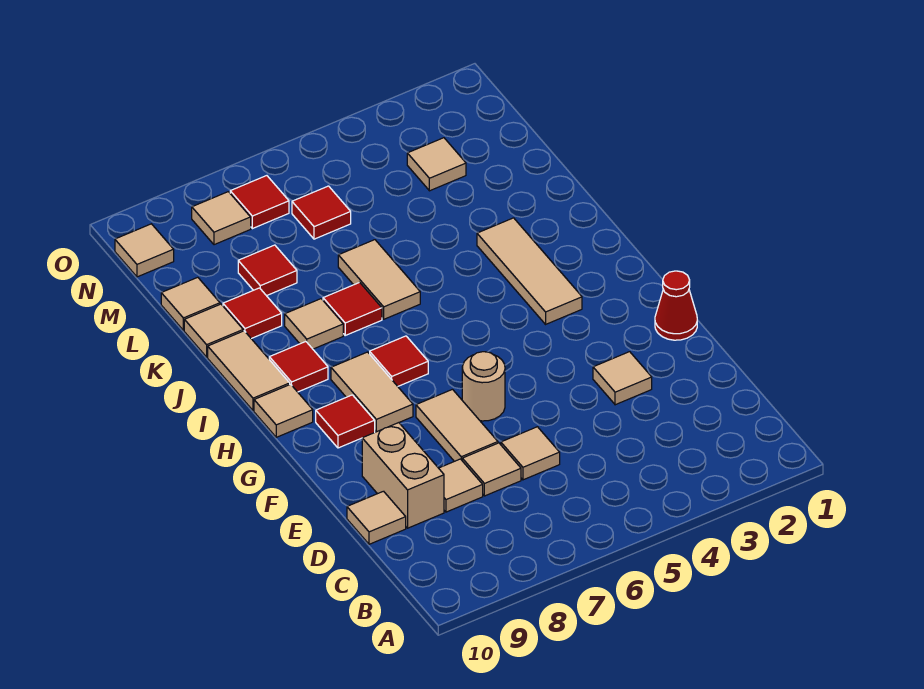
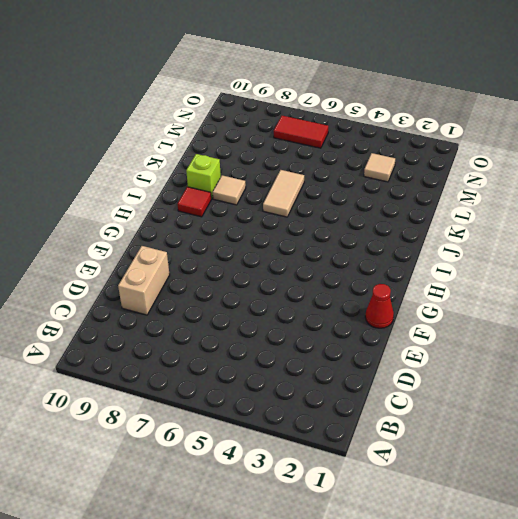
lime brick J9 level 1 -> none
red tile N6:N7 level 1 -> red tile N7 level 1
none -> tan tile D6 level 1
none -> tan tile D7 level 1
none -> tan tile D8 level 1

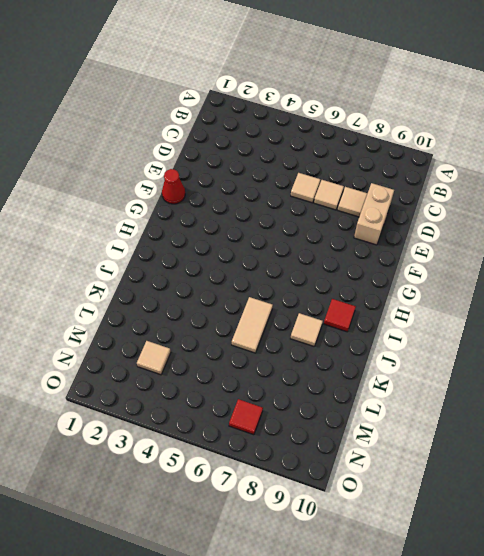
none -> tan tile D10 level 1
none -> tan tile E3 level 1
none -> tan tile E7:F7 level 1

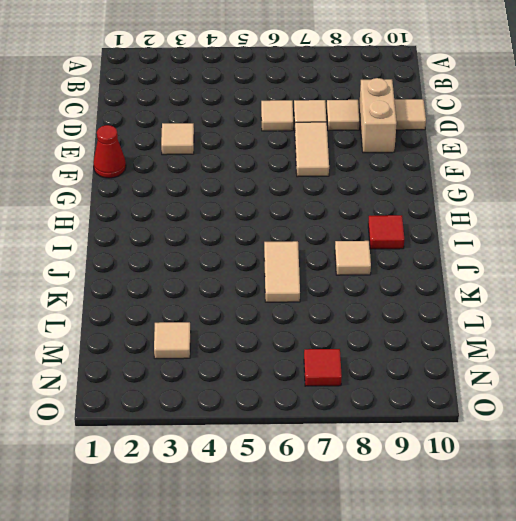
none -> tan round brick F6 level 1
none -> tan tile G8:H8 level 1
none -> red tile G9 level 1

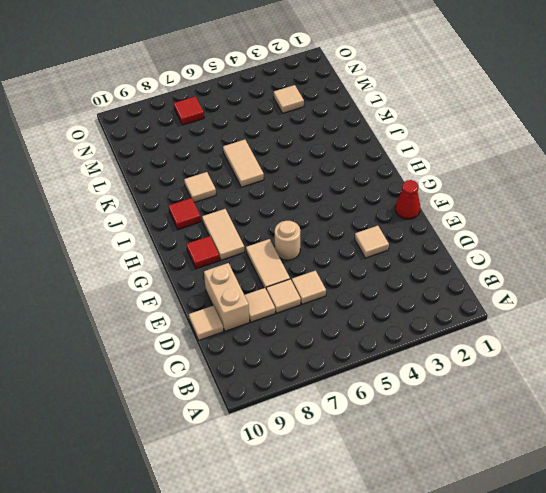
none -> tan tile H3:J3 level 1
none -> red tile H7 level 1
none -> tan tile H10 level 1

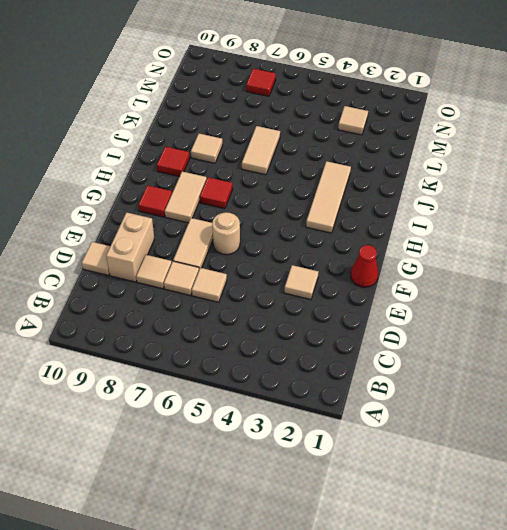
none -> tan tile H10 level 1
none -> tan tile I10:J10 level 1
none -> red tile J7 level 1

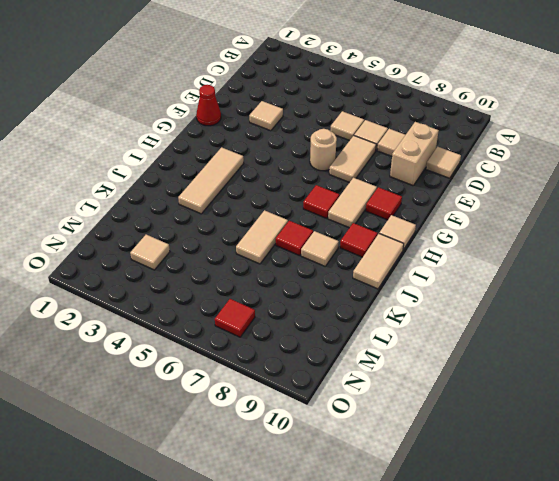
none -> red tile K9 level 1
none -> tan tile K10 level 1
none -> red tile L8 level 1

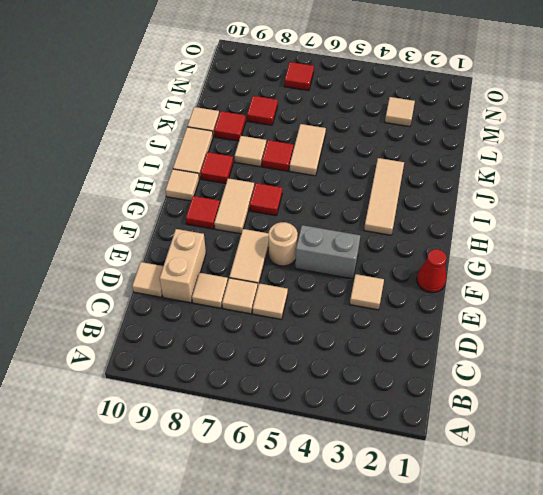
grey brick F4:F5 level 1 -> none
none -> tan tile L10 level 1
none -> red tile M6 level 1
none -> tan tile N8 level 1

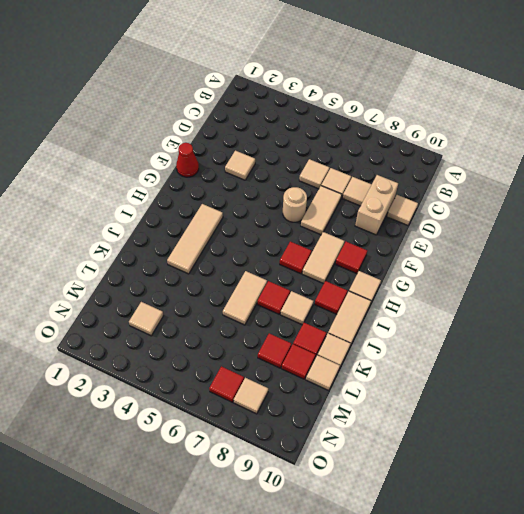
red tile L9 level 1 -> red tile M6 level 1
none -> tan tile N10 level 1

